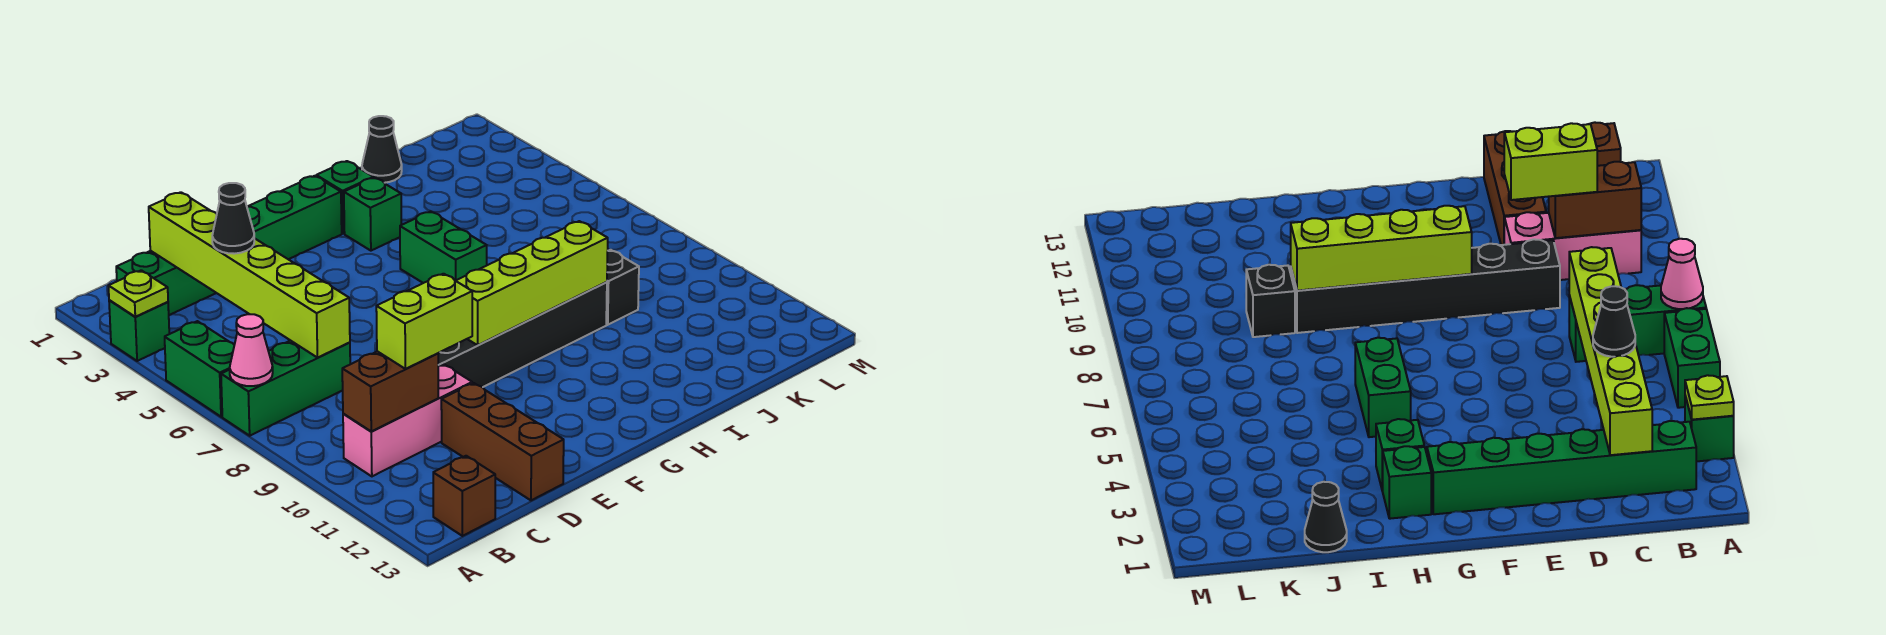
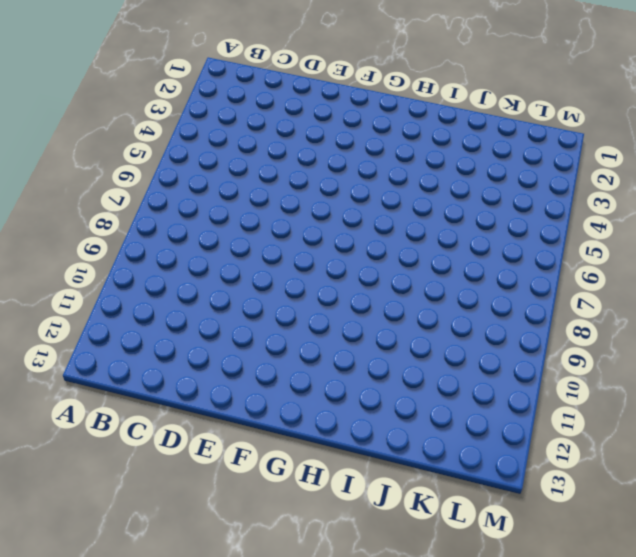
none -> green brick A3 level 1
none -> green brick A5:A6 level 1
none -> green brick A7:C7 level 1

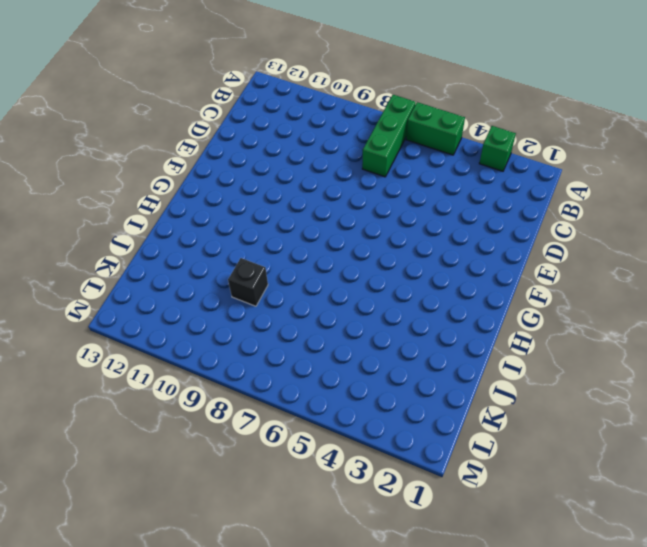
none -> green brick B2:G2 level 1
none -> pink brick B10:D10 level 1
none -> brown brick B13 level 1

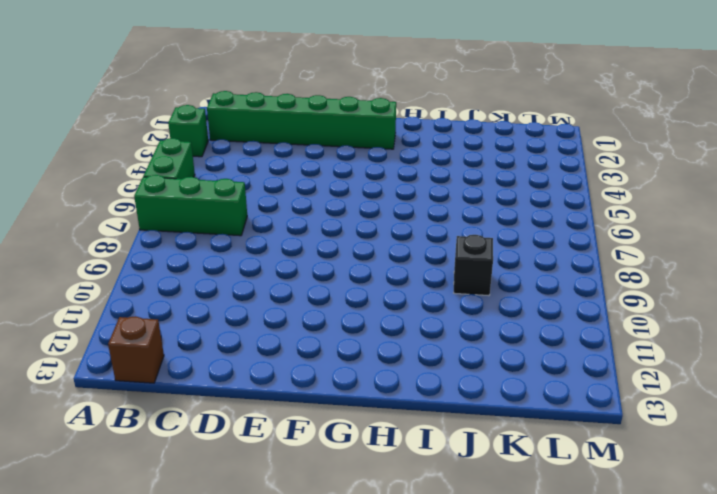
none -> pink brick B10:D10 level 1
none -> black brick D9:I9 level 1
none -> brown brick D11:D13 level 1

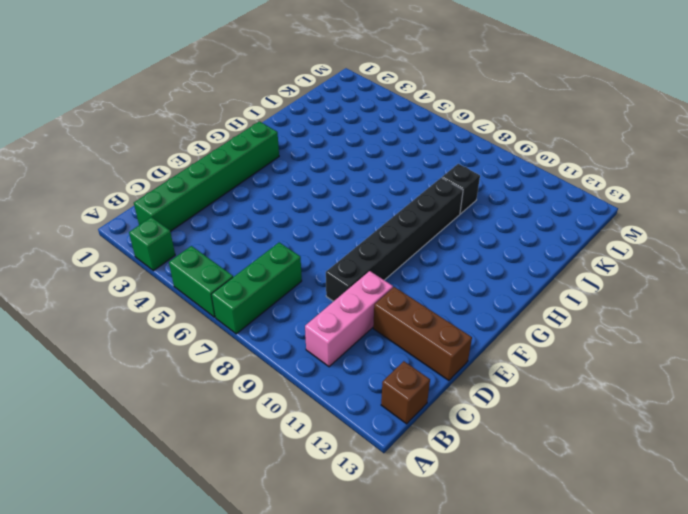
none -> green brick H2 level 1
none -> green brick H3 level 1
none -> green brick H5:H6 level 1

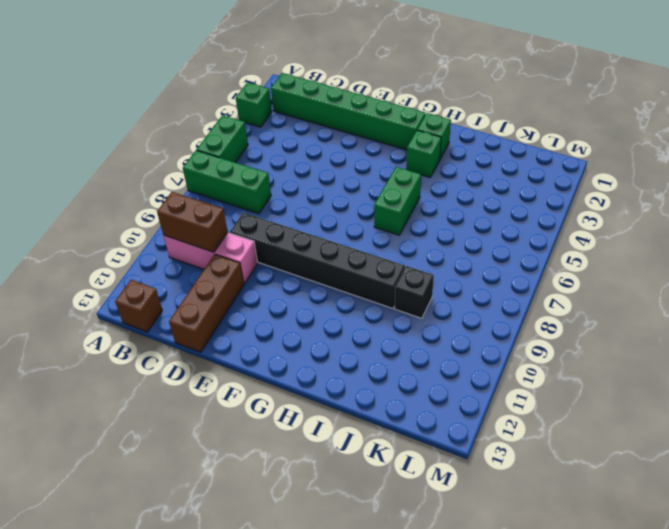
none -> black cone J1 level 1
none -> lime plate A3 level 2
none -> pink cone A7 level 2

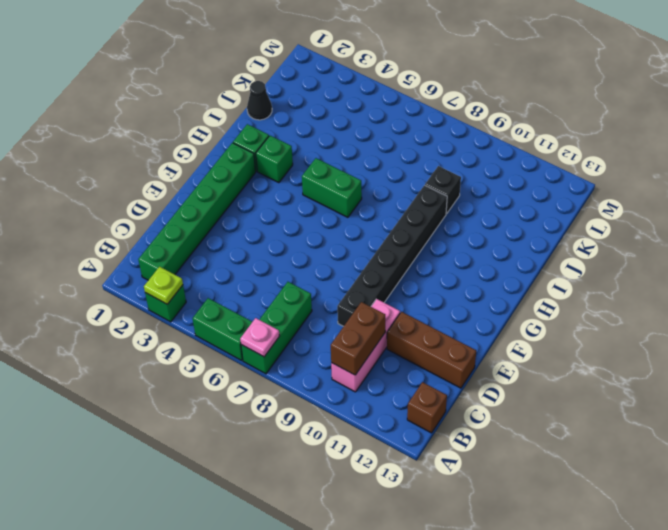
pink plate A7 level 2 -> pink cone A7 level 2
none -> lime brick C2:C7 level 2
none -> lime brick F9:I9 level 2
none -> black cone C4 level 3

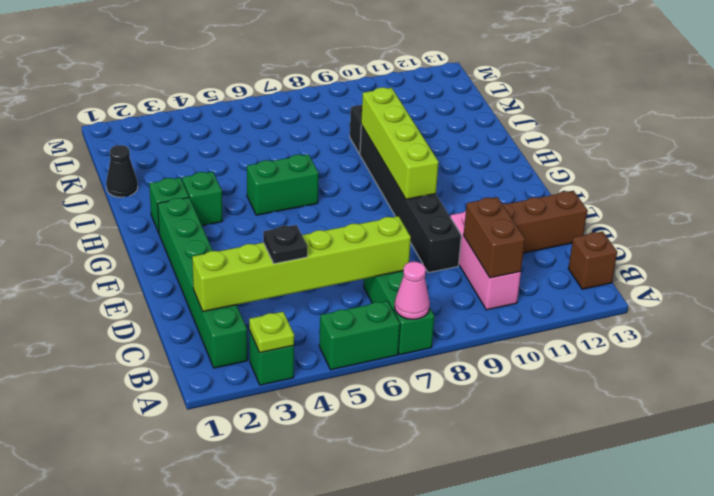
black plate C4 level 3 -> black cone C4 level 3
none -> lime brick C10:D10 level 3

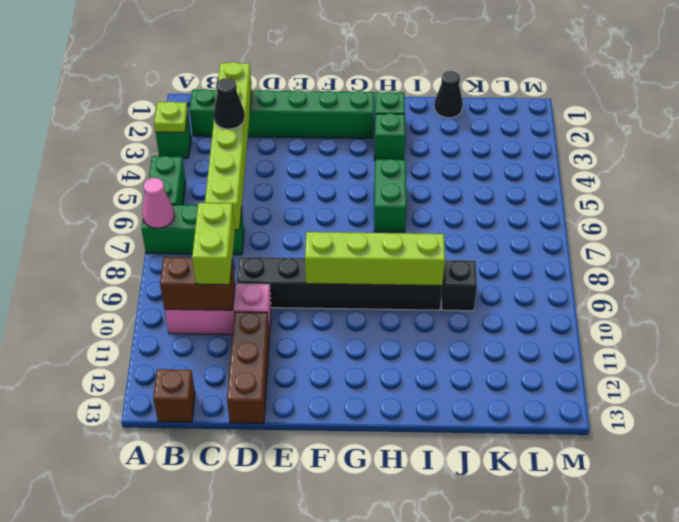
lime brick C9:C10 level 3 -> lime brick C10:D10 level 3

